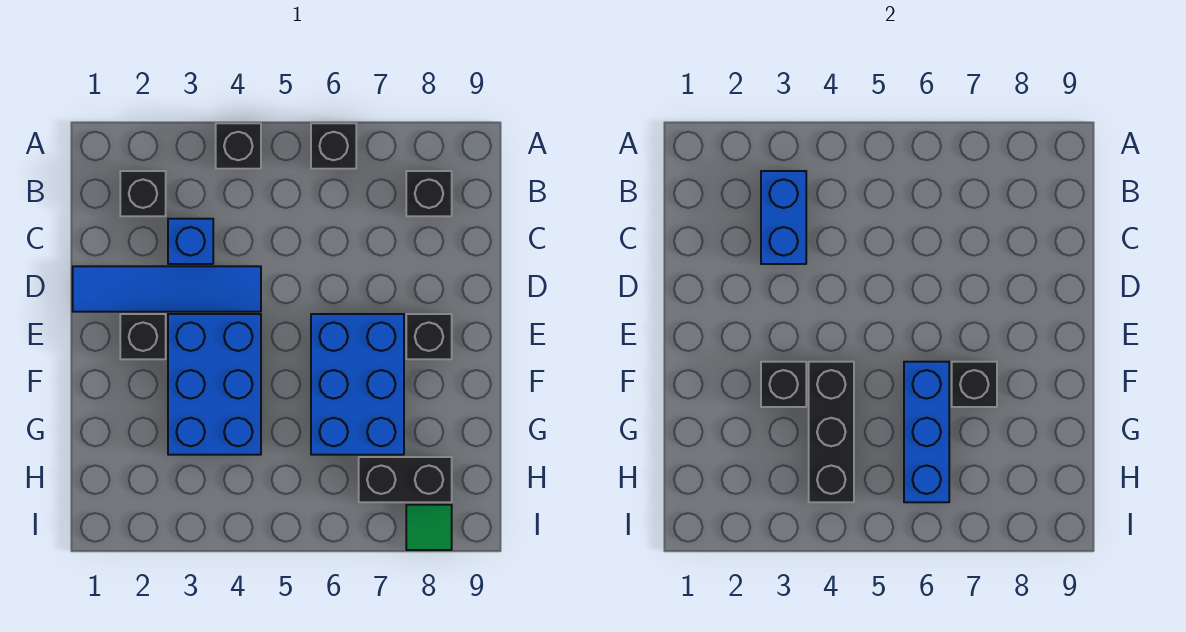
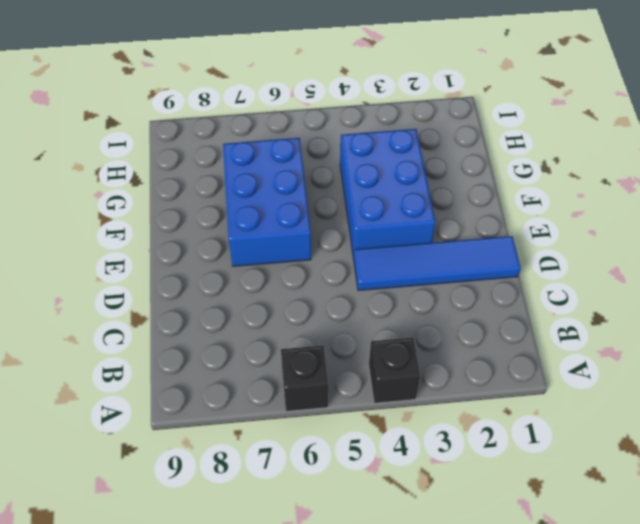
none -> black brick B2 level 1
none -> black brick B8 level 1
none -> blue brick C3 level 1

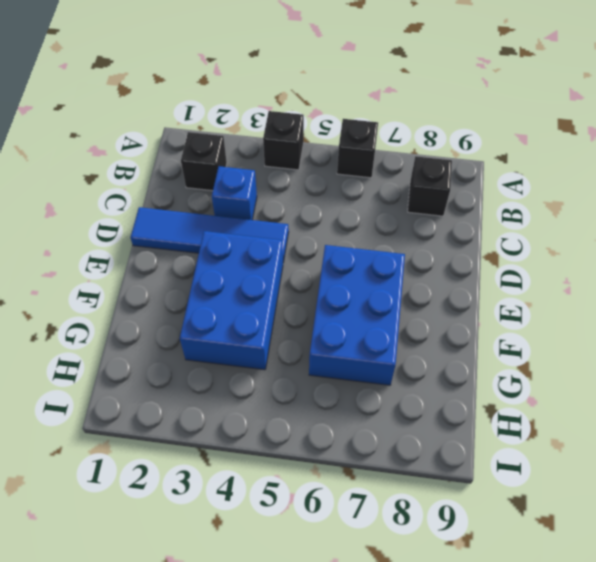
none -> black brick E2 level 1
none -> black brick E8 level 1
none -> black brick H7:H8 level 1

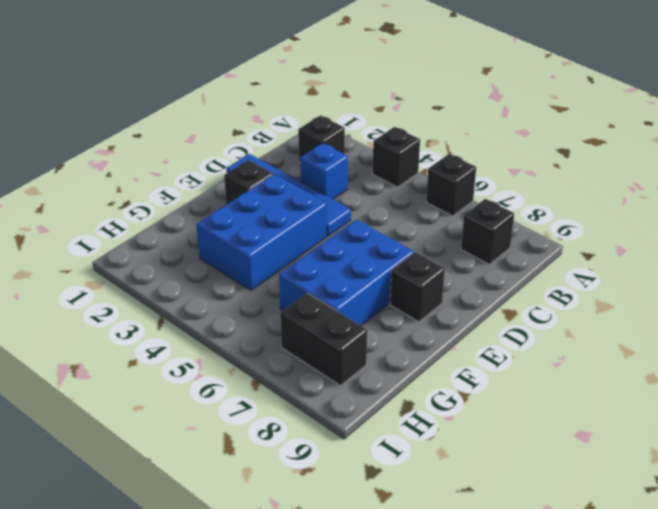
none -> green tile I8 level 1
none -> blue brick B3:C3 level 2
none -> black brick F3 level 2

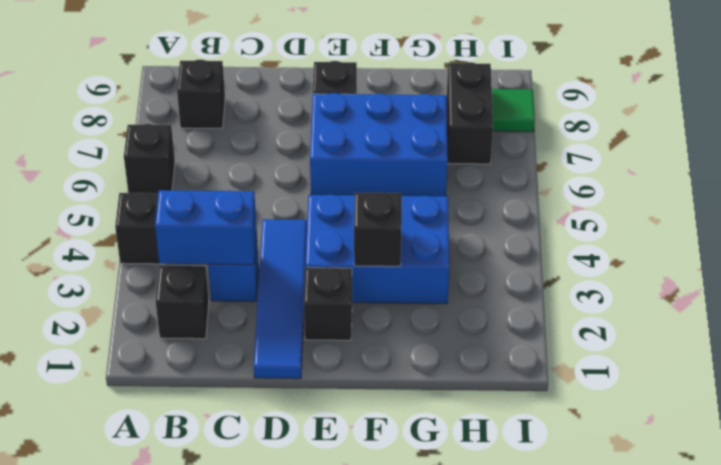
none -> black brick F4:H4 level 2
none -> blue brick F6:H6 level 2
none -> black brick F7 level 2

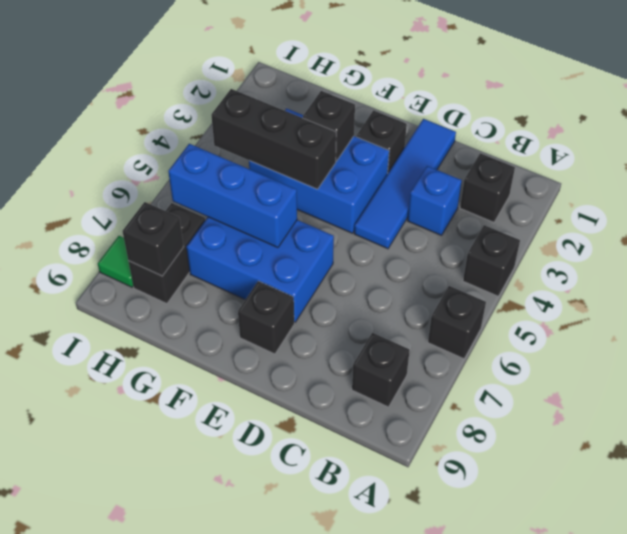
black brick H8 level 2 -> black brick F7 level 2
none -> blue brick B3:C3 level 2

